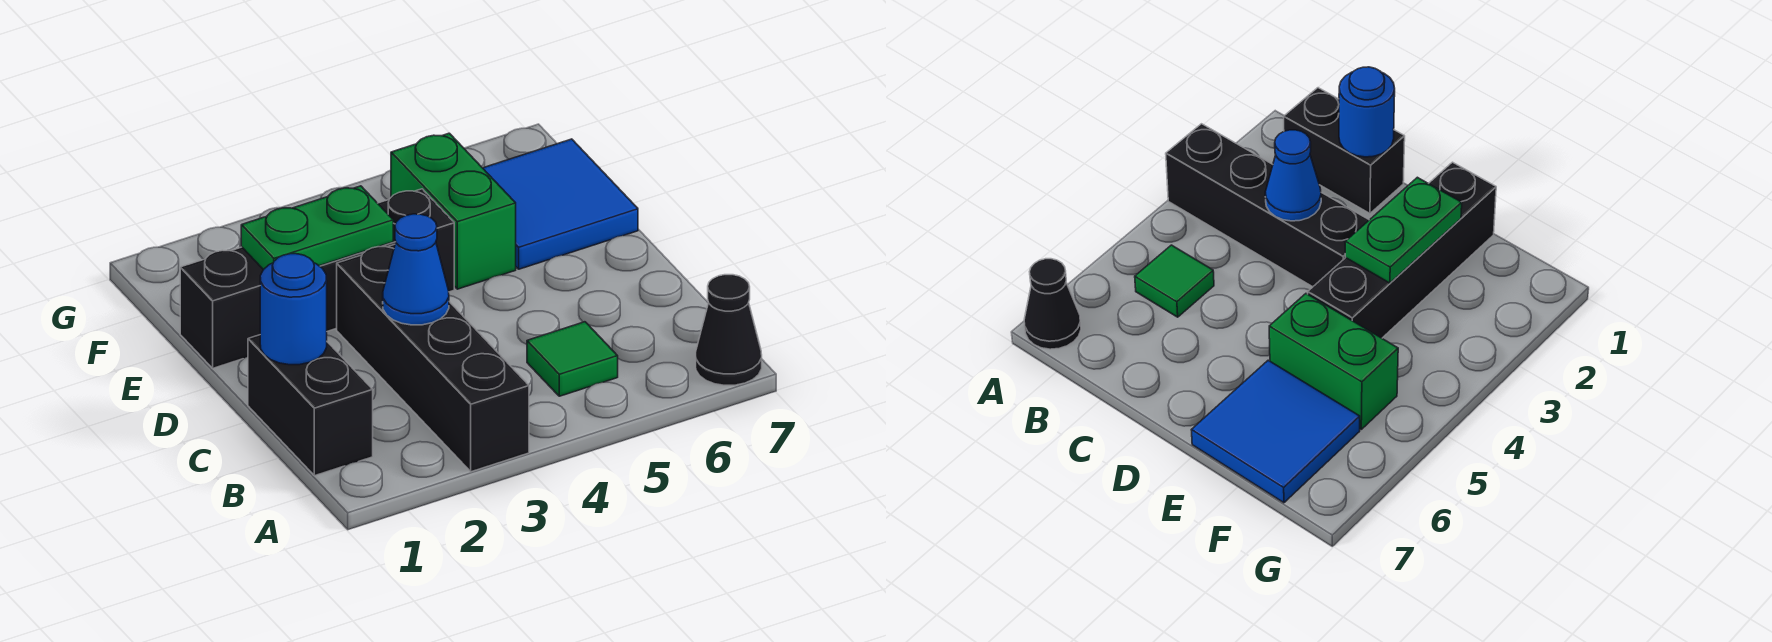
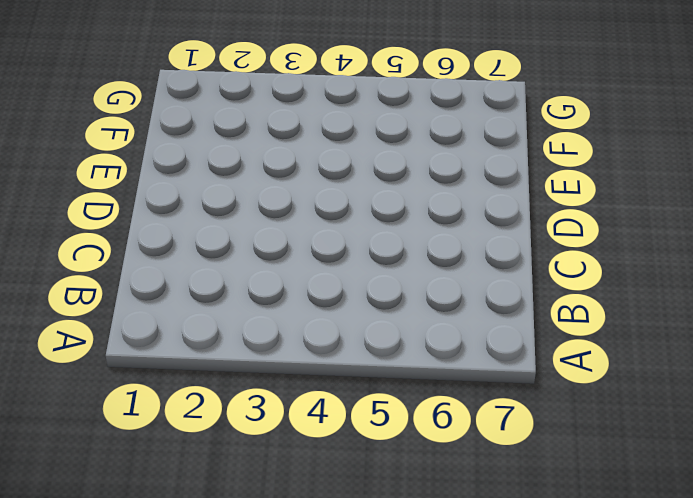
none -> black brick A3:D3 level 1
none -> black cone A7 level 1

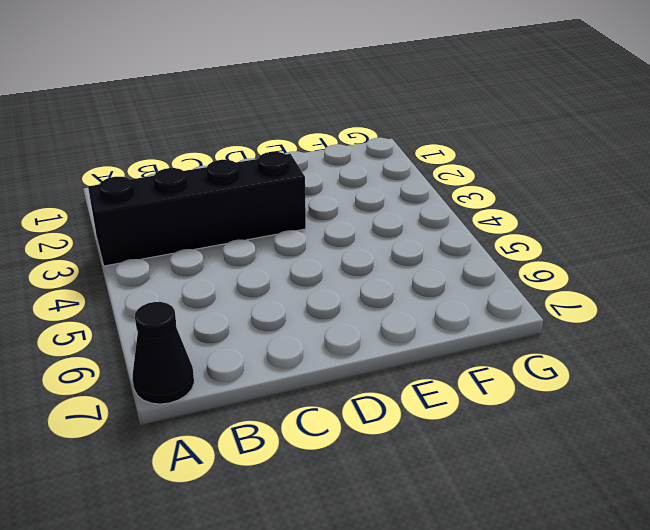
none -> black brick B1:C1 level 1
none -> green tile B5 level 1

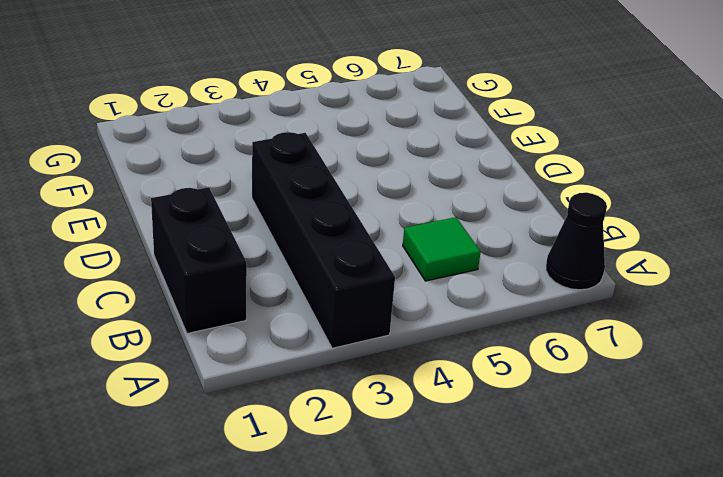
none -> black brick E1:E4 level 1
none -> green brick E5:F5 level 1

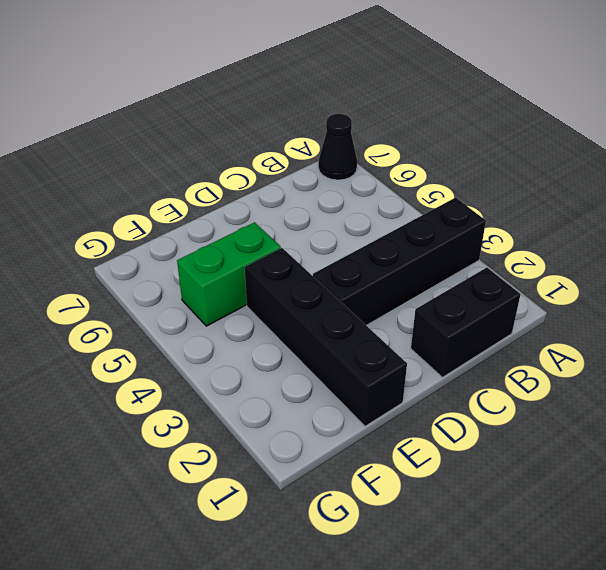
none -> green tile B5 level 1
none -> blue tile E6:F7 level 1

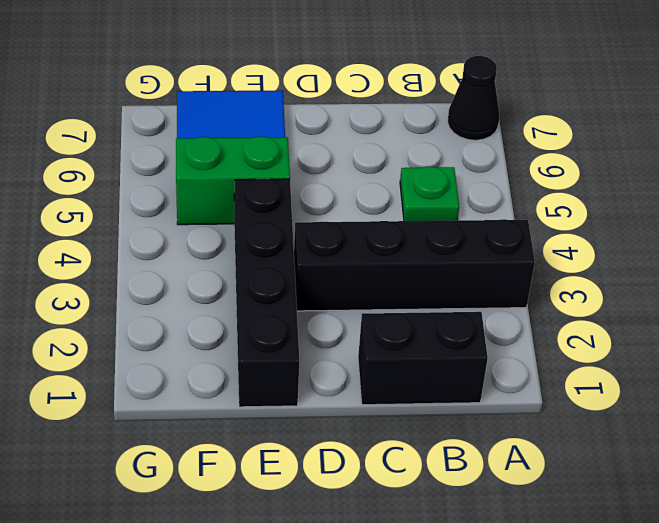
green plate B5 level 1 -> green tile B5 level 1
none -> blue round brick C1 level 2
none -> blue cone C3 level 2

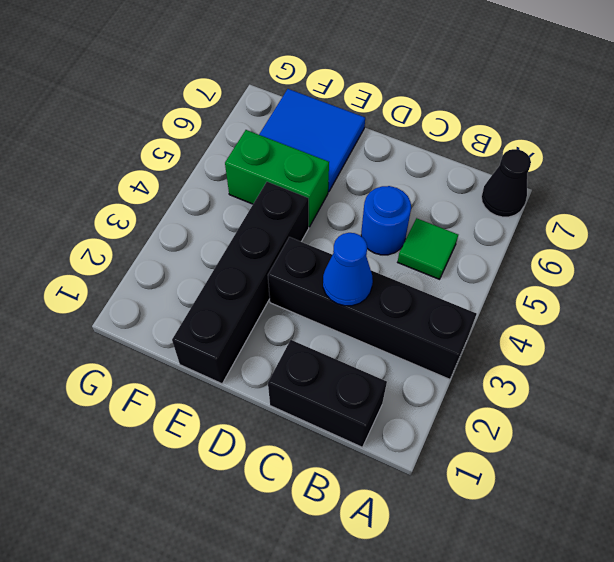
blue round brick C5 level 1 -> blue round brick C1 level 2
none -> green plate E2:E3 level 2

